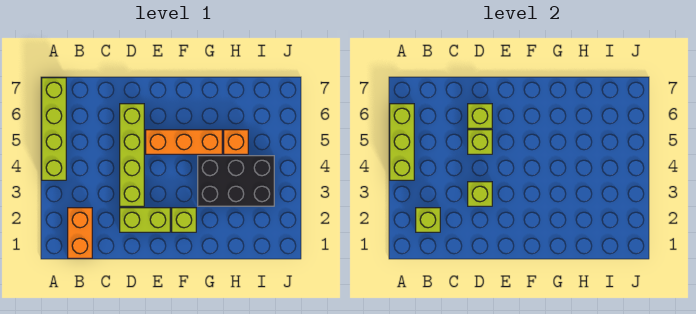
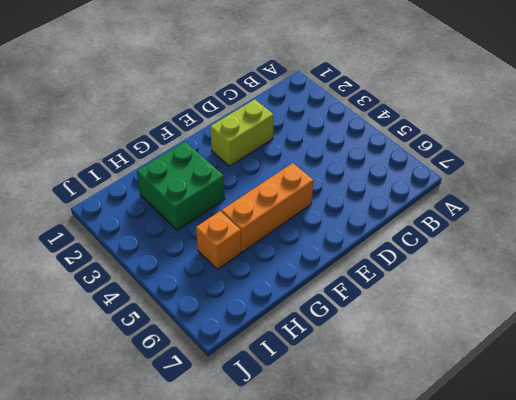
green brick G2:H3 level 1 -> black brick G3:I4 level 1
none -> lime brick A4:A7 level 1
none -> orange brick B1:B2 level 1
none -> lime brick D3:D6 level 1

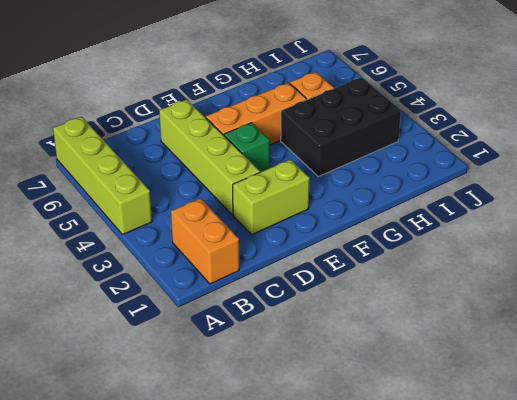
green brick E4 level 1 -> none
none -> lime brick F2 level 1
none -> lime brick A4:A6 level 2
none -> lime brick B2 level 2

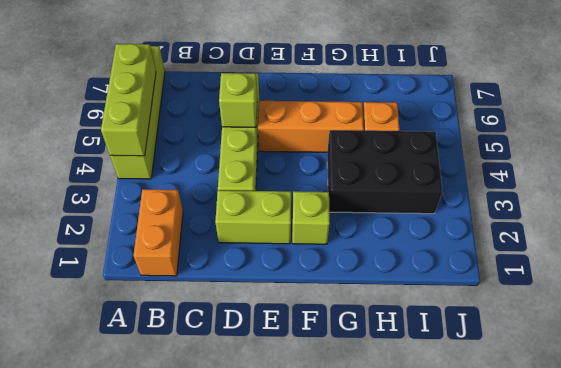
none -> lime brick B2 level 2
none -> lime brick D3 level 2
none -> lime brick D6 level 2

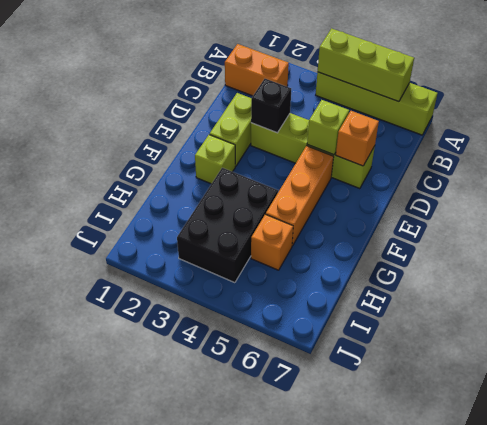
black brick D3 level 2 -> lime brick D3 level 2
orange brick D6 level 2 -> lime brick D6 level 2
none -> lime brick B2 level 2

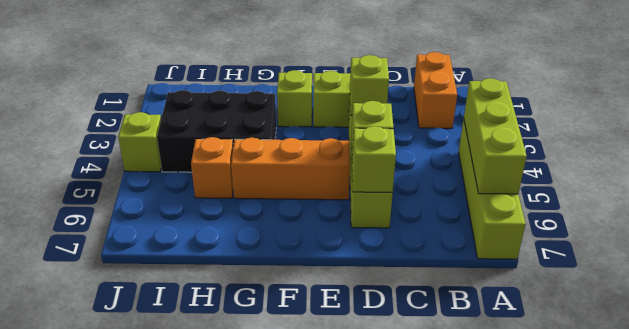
lime brick J4 level 1 -> lime brick B2 level 2

